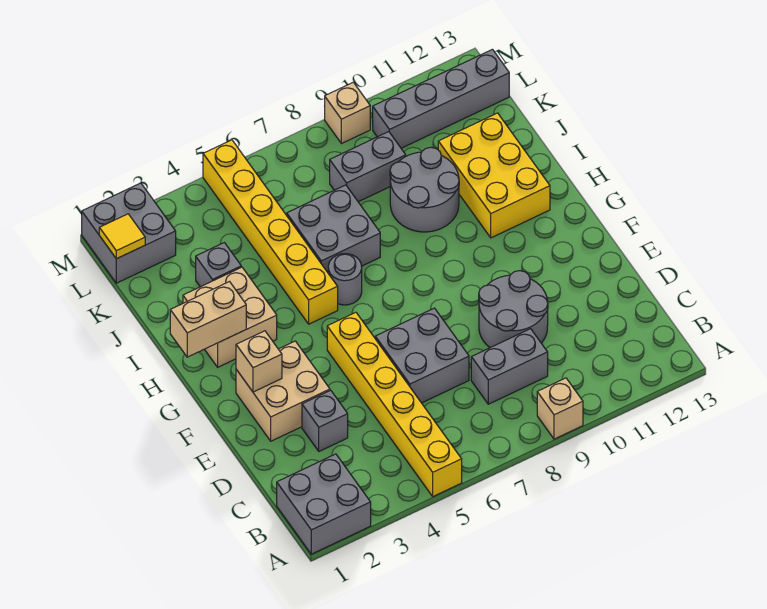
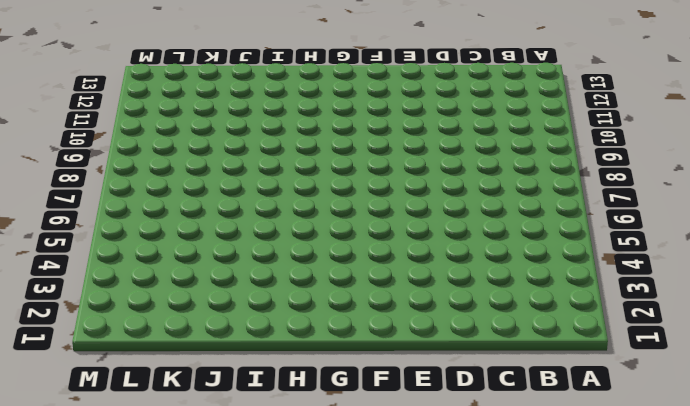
none -> grey brick A1:B2 level 1
none -> yellow brick A5:F5 level 1
none -> tan brick A9 level 1

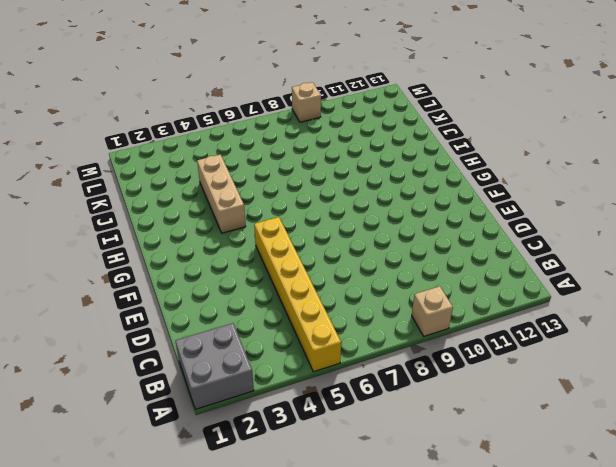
tan brick H4:J4 level 1 -> none
none -> grey brick C8:C9 level 1
none -> grey brick D3 level 1
none -> grey brick D6:E7 level 1

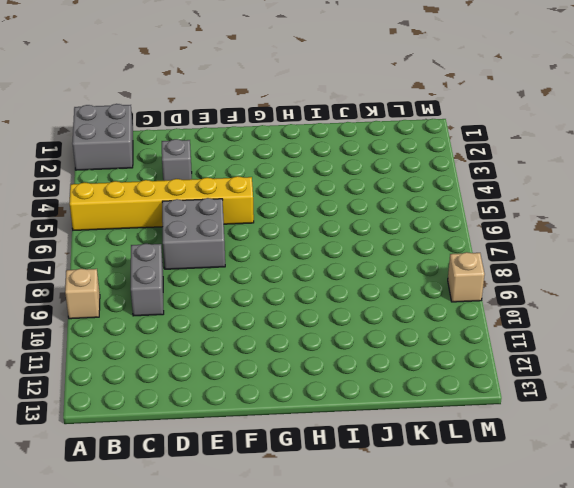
none -> grey round brick D9:E10 level 1
none -> tan brick E2:F3 level 1
none -> tan brick H2:I3 level 1

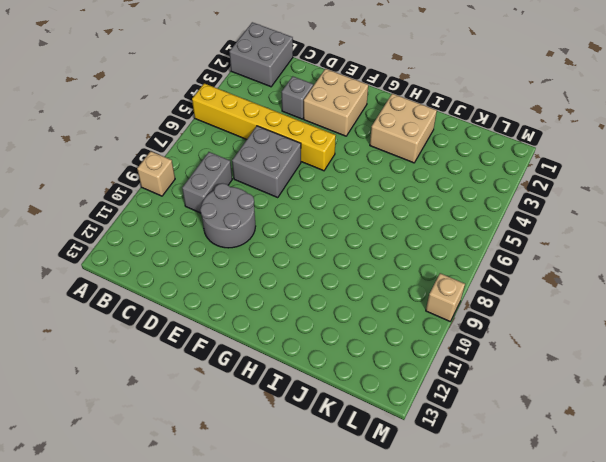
none -> yellow brick H5:M5 level 1
none -> grey round brick H6 level 1
none -> yellow brick H11:J12 level 1

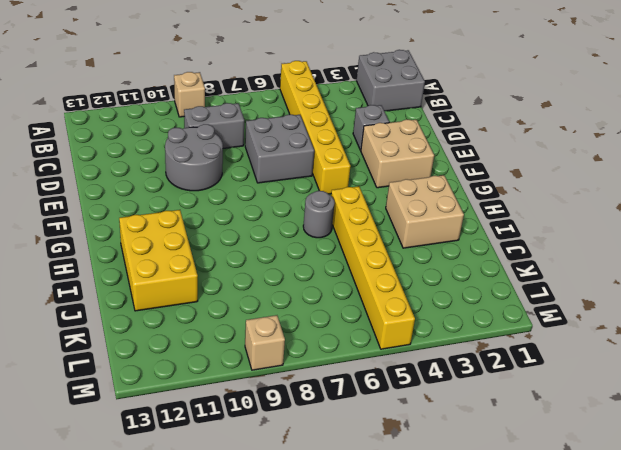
none -> grey brick I6:J7 level 1
none -> grey round brick I9:J10 level 1
none -> grey brick J3 level 1

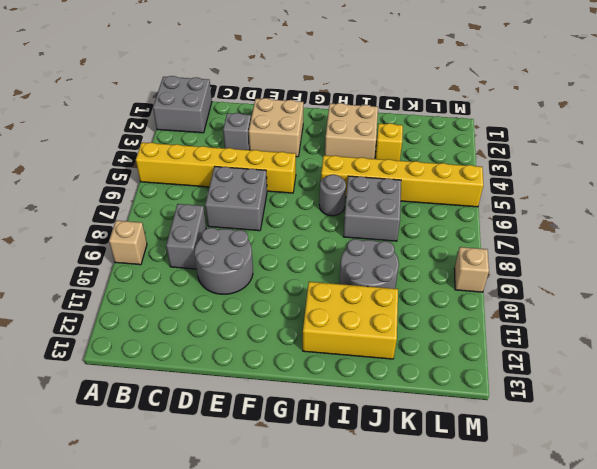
yellow brick J3 level 1 -> grey brick J3 level 1
none -> grey brick K8:K9 level 1
none -> grey brick L1:M2 level 1
none -> grey brick L10:L13 level 1

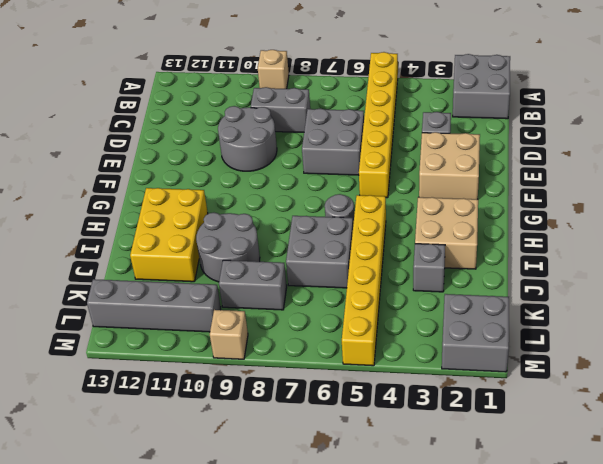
none -> tan brick F2 level 2
none -> tan brick H1:H2 level 2
none -> yellow tile L1 level 2

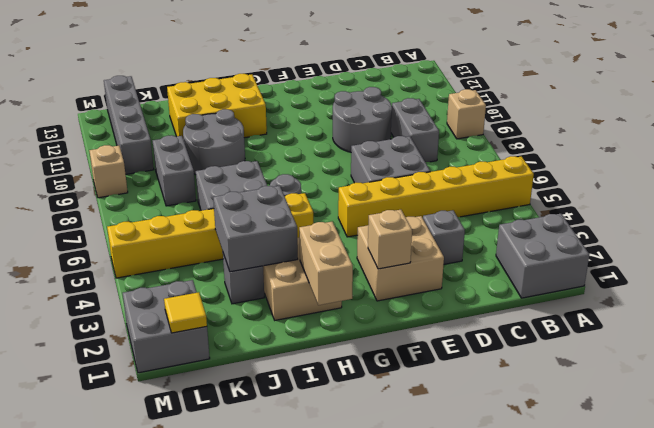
grey brick I3:J4 level 2 -> none

